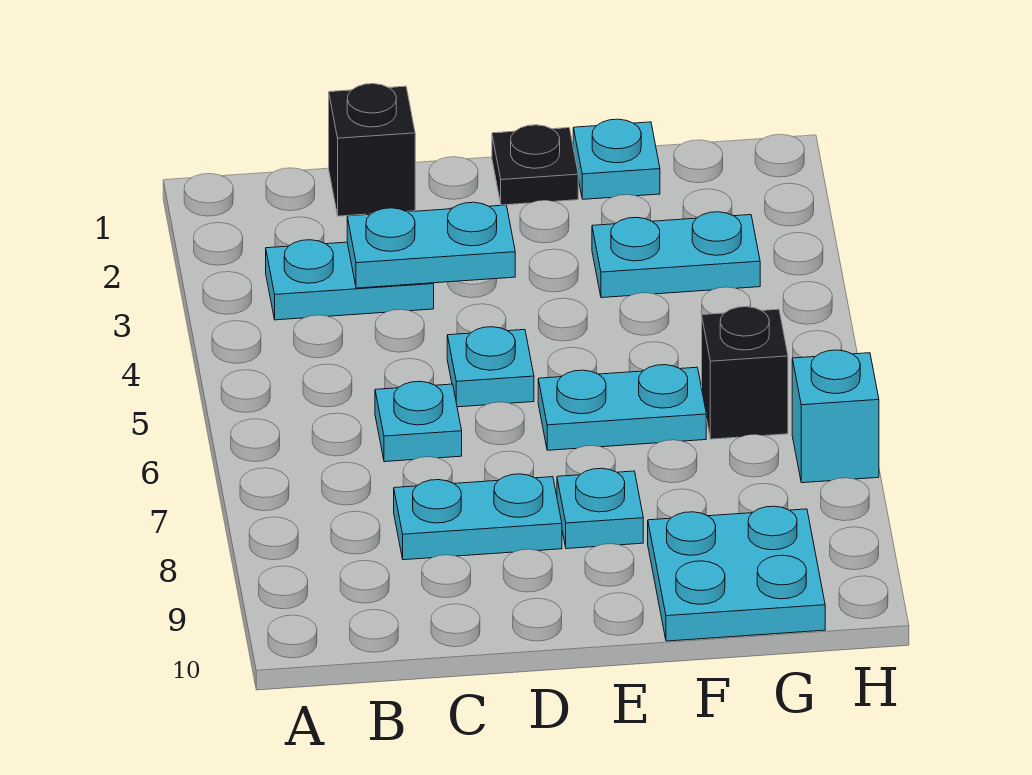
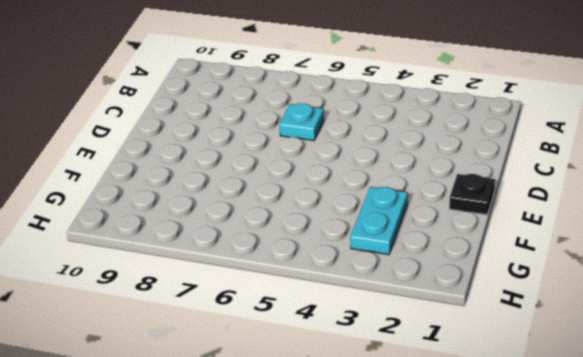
none -> cyan plate B3:C3 level 1
none -> black brick C1 level 1
none -> cyan plate C8:D8 level 1

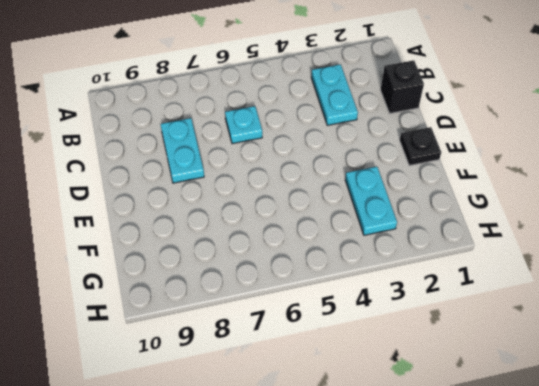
none -> cyan plate D5 level 1
none -> cyan plate E6:F6 level 1
none -> cyan plate E8 level 1

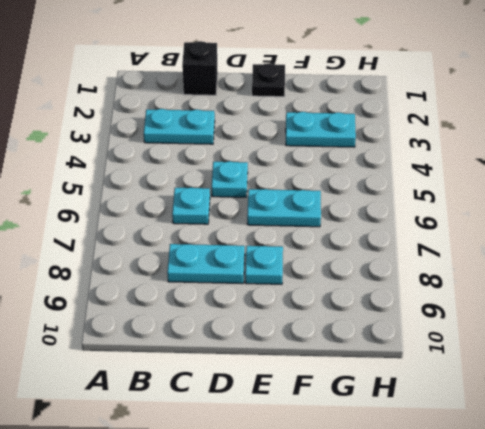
none -> cyan plate F1 level 1
none -> cyan plate F9:G10 level 1
none -> black brick G6 level 1

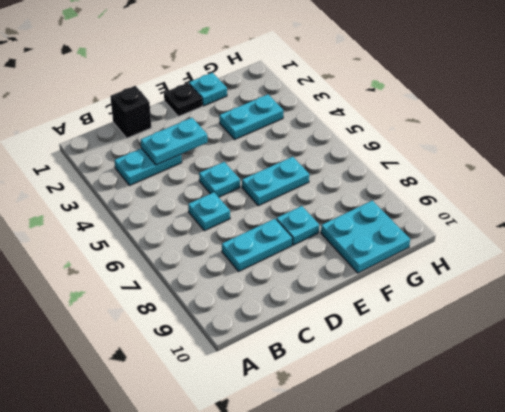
none -> black brick G6 level 1
none -> cyan brick H7 level 1

